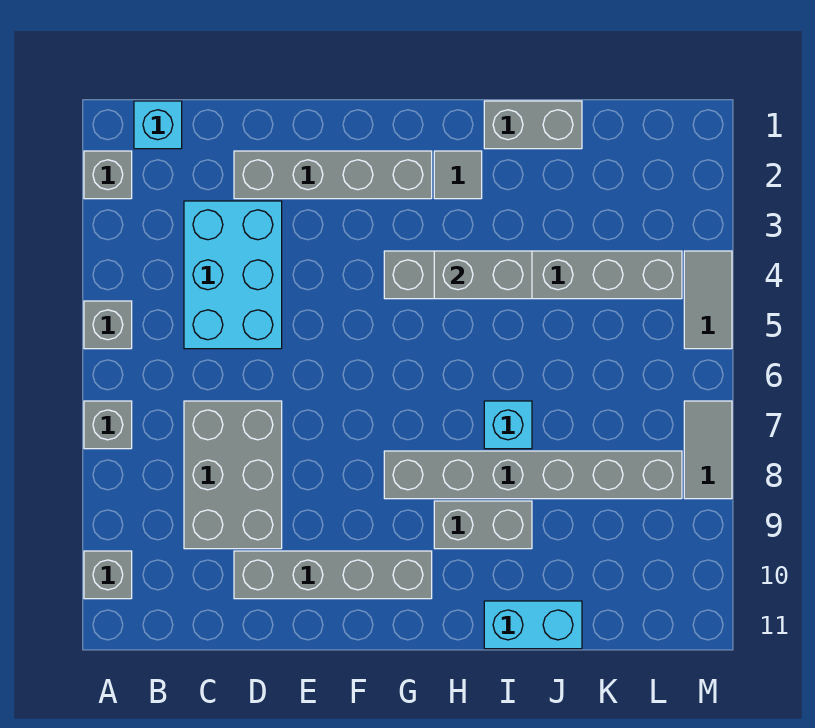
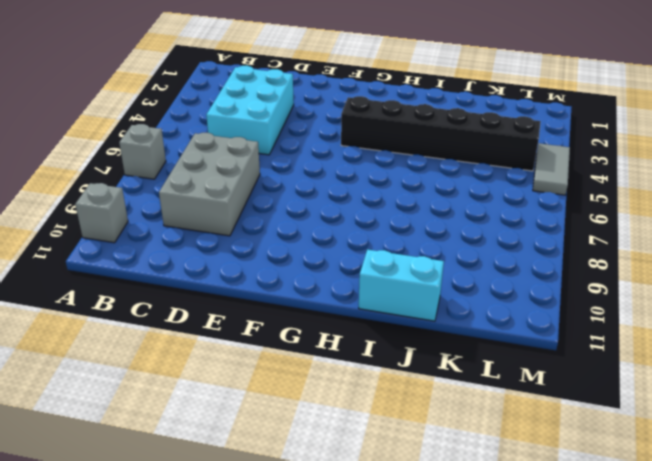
black brick G4:L4 level 1 -> grey brick G4:L4 level 1
none -> grey brick A2 level 1
none -> grey brick A5 level 1
none -> cyan brick B1 level 1

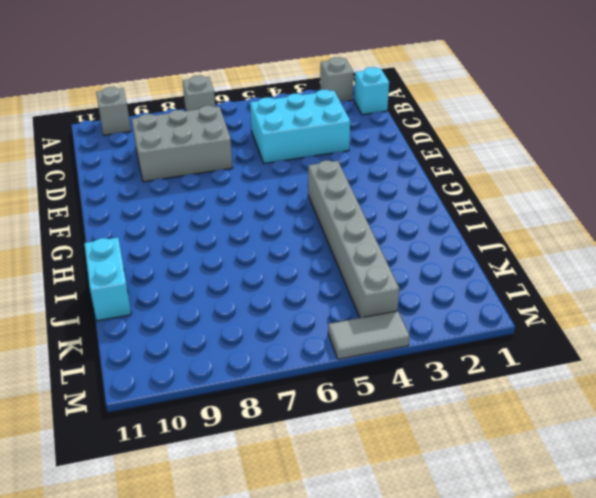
none -> grey brick A5 level 1
none -> grey brick D2:G2 level 1
none -> grey brick D10:G10 level 1

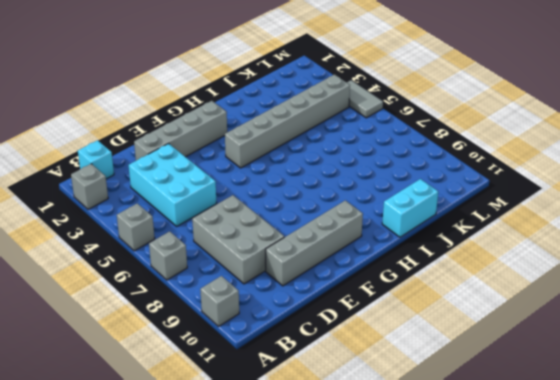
none -> grey brick G8:L8 level 1
none -> grey tile H2 level 1
none -> grey brick H9:I9 level 1

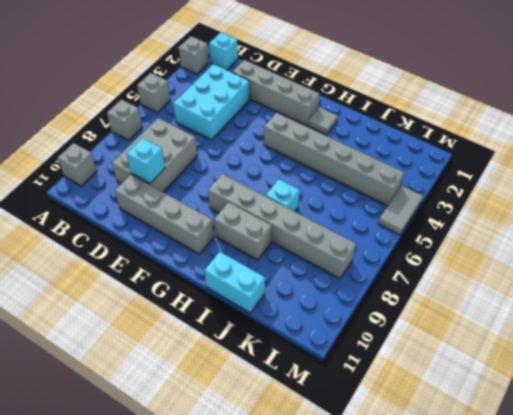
cyan brick D9 level 2 -> none
none -> grey brick I1:J1 level 1
none -> grey tile M7:M8 level 1
none -> grey brick H4:I4 level 2

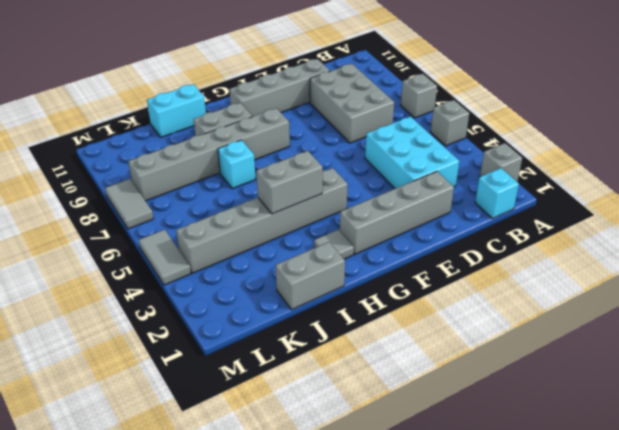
none -> grey brick A10 level 1

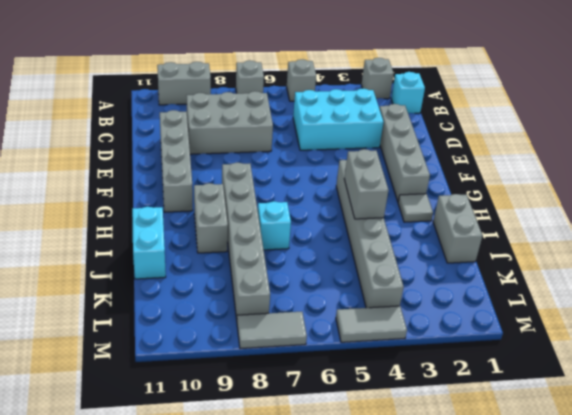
grey brick A9:A10 level 1 -> grey brick A10 level 1

